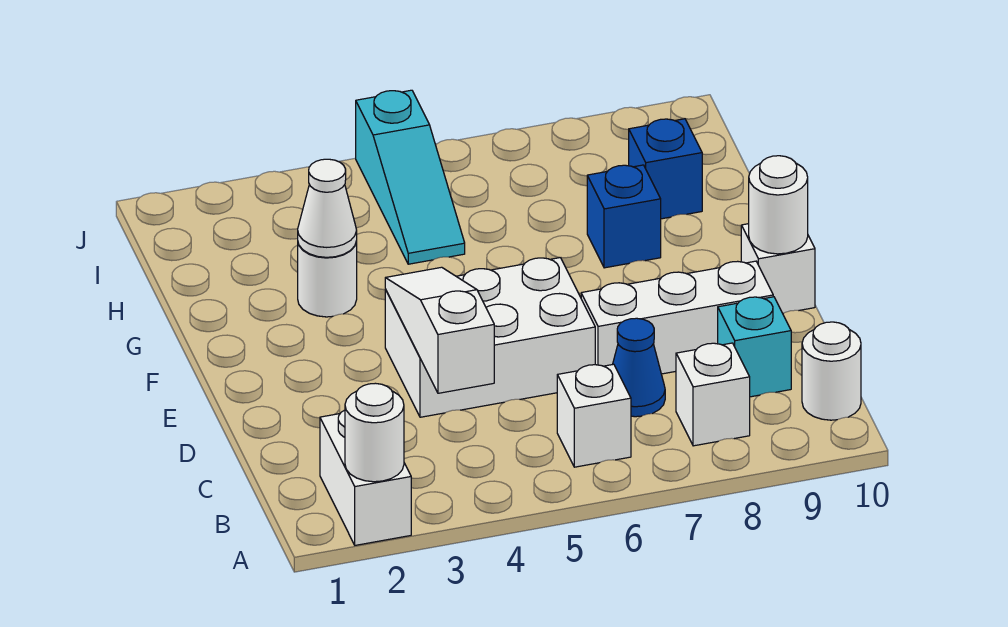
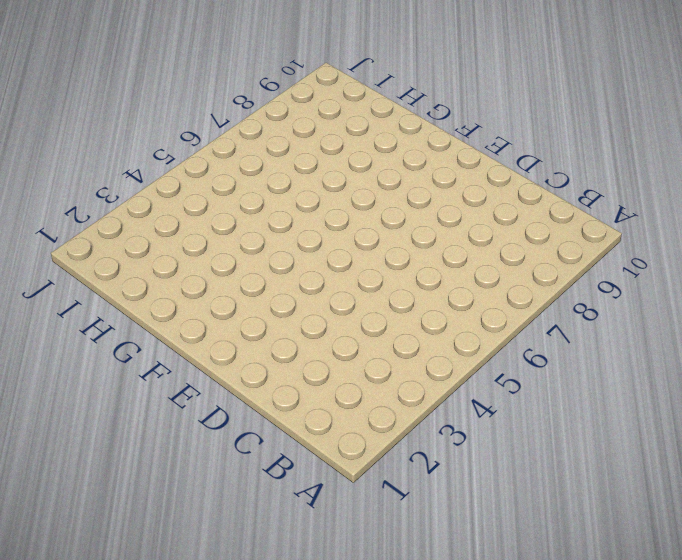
none -> white brick A2:B2 level 1
none -> white brick B6 level 1
none -> white brick B8 level 1

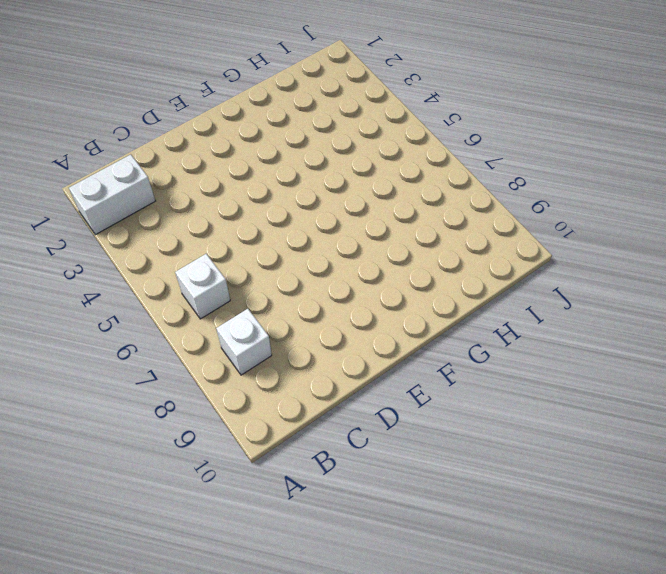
none -> white round brick B10 level 1
none -> blue cone C7 level 1
none -> cyan brick C9 level 1

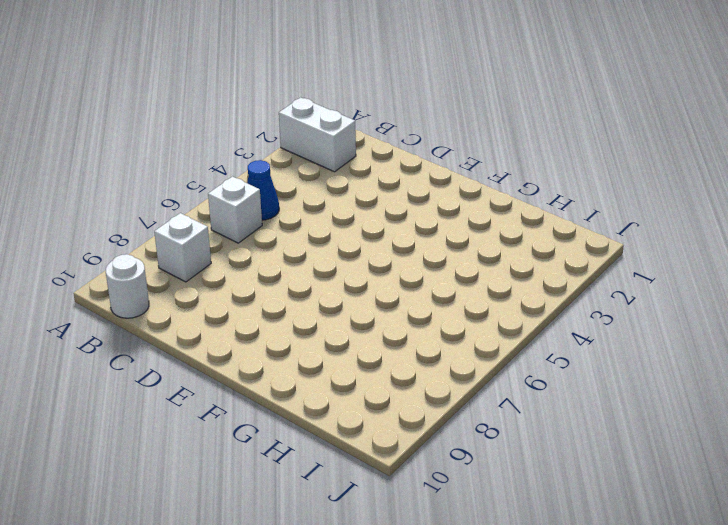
blue cone B5 level 1 -> blue cone C7 level 1
none -> cyan brick C9 level 1
none -> white brick D4:E6 level 1
none -> white brick D7:D9 level 1

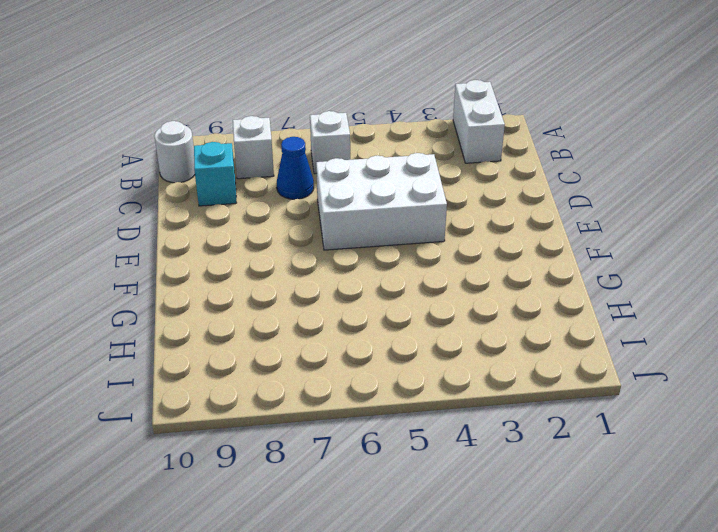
none -> white brick D7:D9 level 1
none -> white brick E10 level 1
none -> white round brick G3 level 1

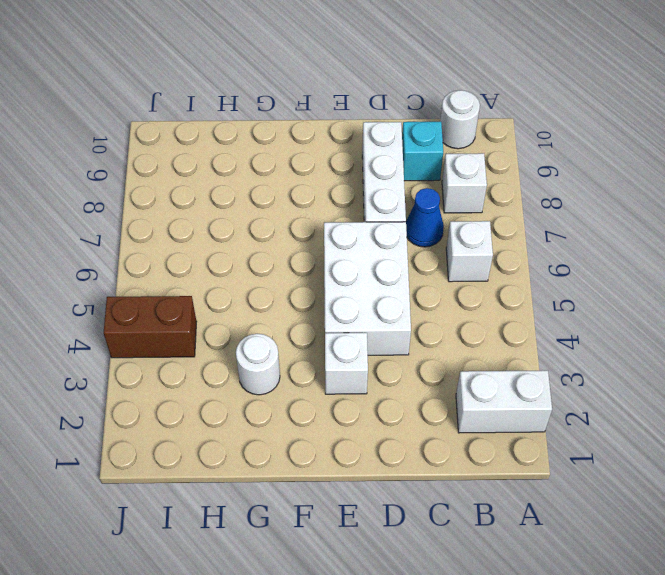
white brick E3 level 1 -> white brick E10 level 1
brown brick I4:J4 level 1 -> none
none -> blue brick G8 level 1
none -> cyan slope H5:J5 level 1 top J
none -> blue brick H9 level 1

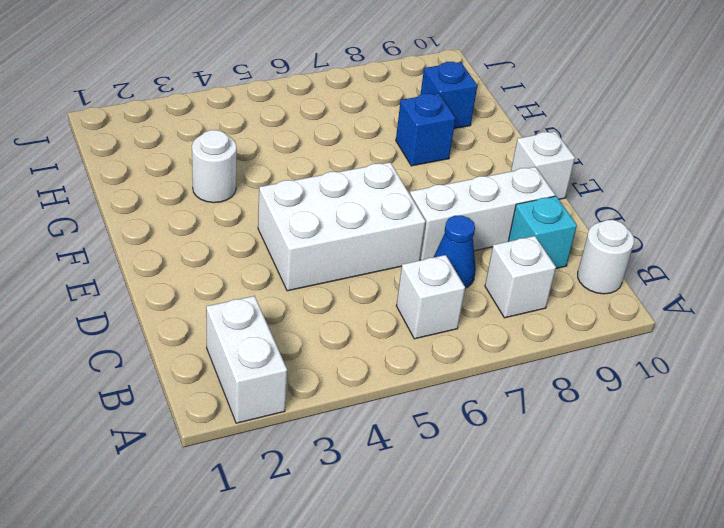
none -> cyan slope H5:J5 level 1 top J
none -> white round brick A2 level 2
none -> white slope C4:E4 level 2 top C

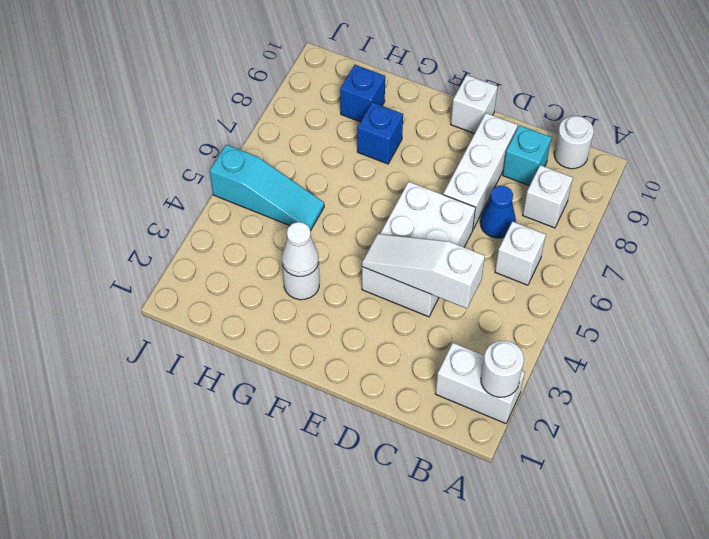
none -> white round brick E10 level 2

